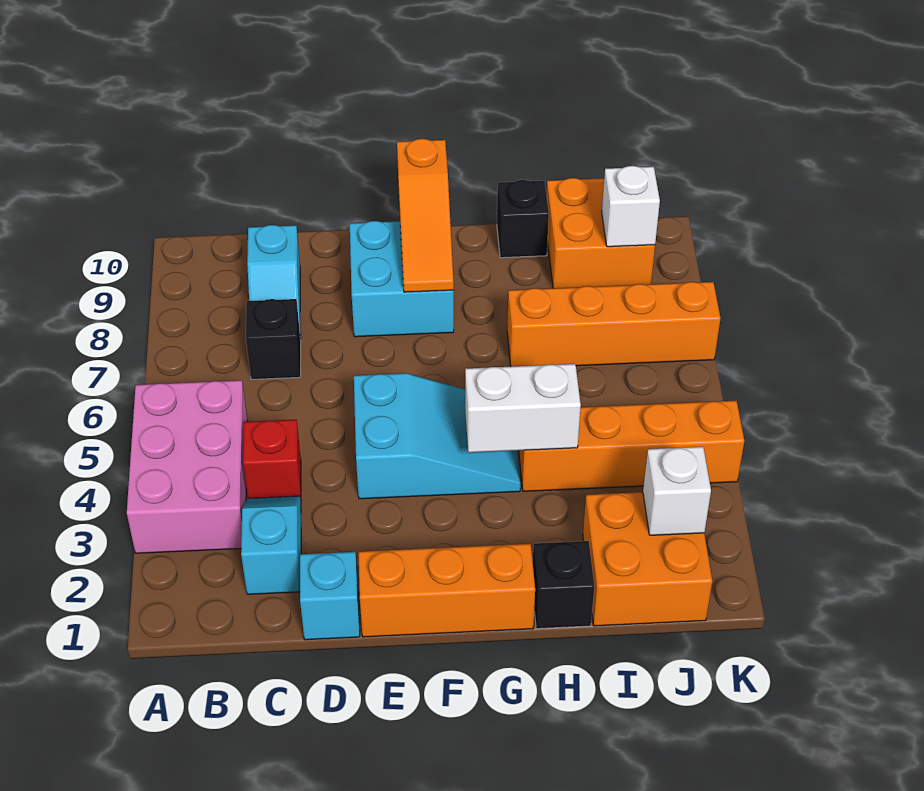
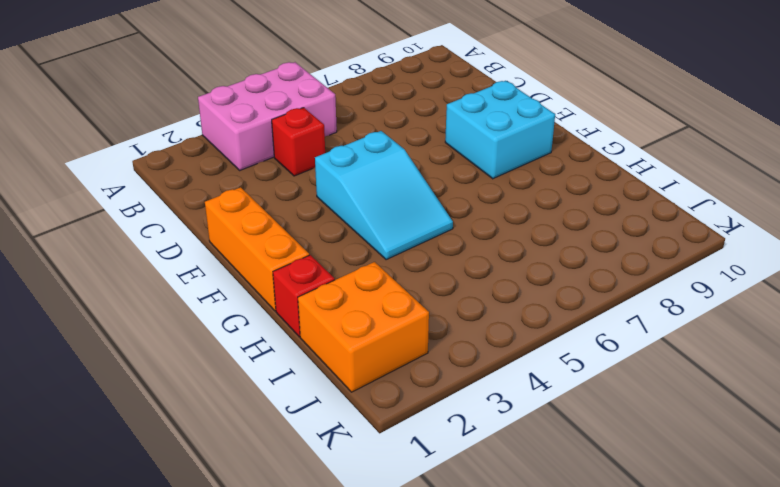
red brick H1 level 1 -> black brick H1 level 1
none -> cyan slope C2:C3 level 1 top 2
none -> black brick C7 level 1
none -> cyan slope C8:C9 level 1 top 9

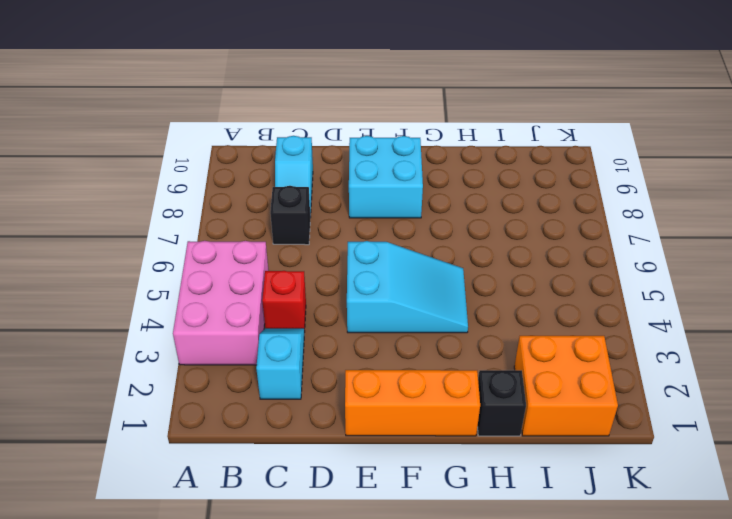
none -> cyan brick D1 level 1
none -> orange brick H4:K4 level 1
none -> orange brick H7:K7 level 1

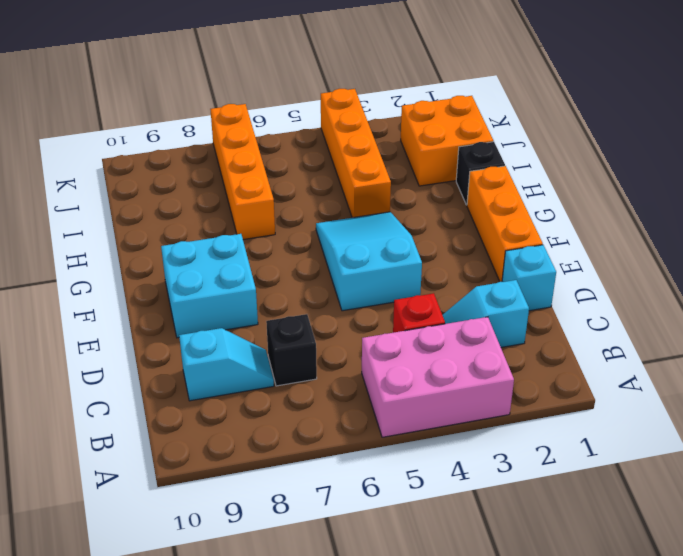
none -> black brick H10 level 1
none -> orange brick I9:J10 level 1
none -> orange slope F8:F10 level 2 top 10

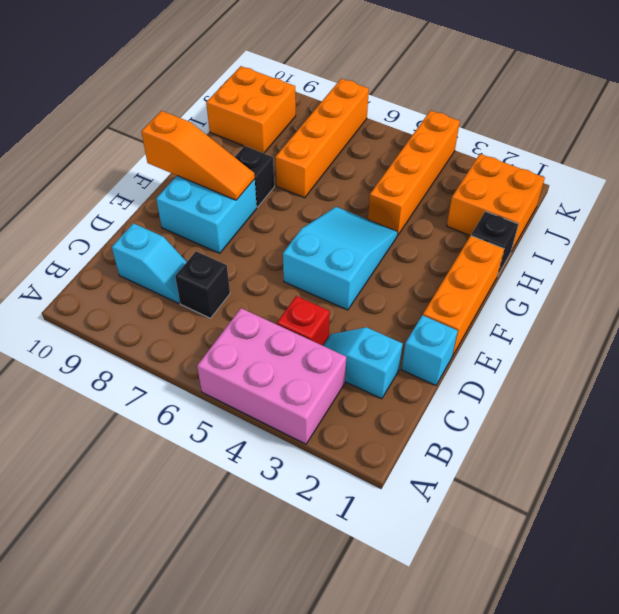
black brick G8 level 1 -> black brick H10 level 1
none -> white brick G4:H4 level 2
none -> white brick J2 level 2
none -> white brick J9 level 2

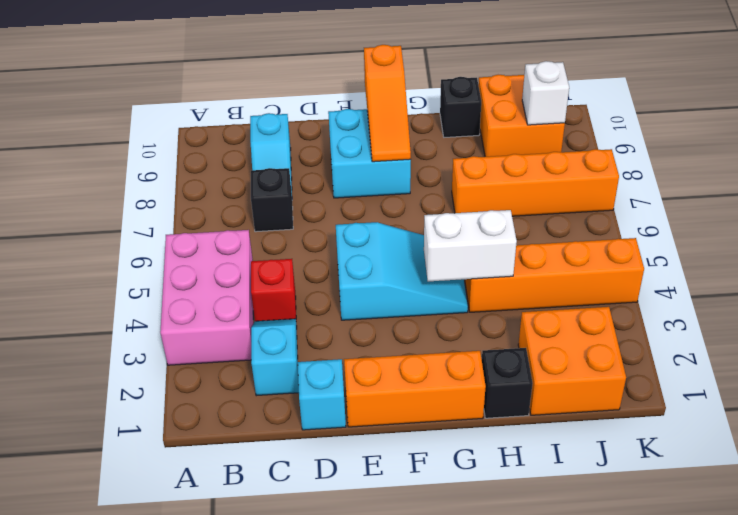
none -> white brick J2 level 2

